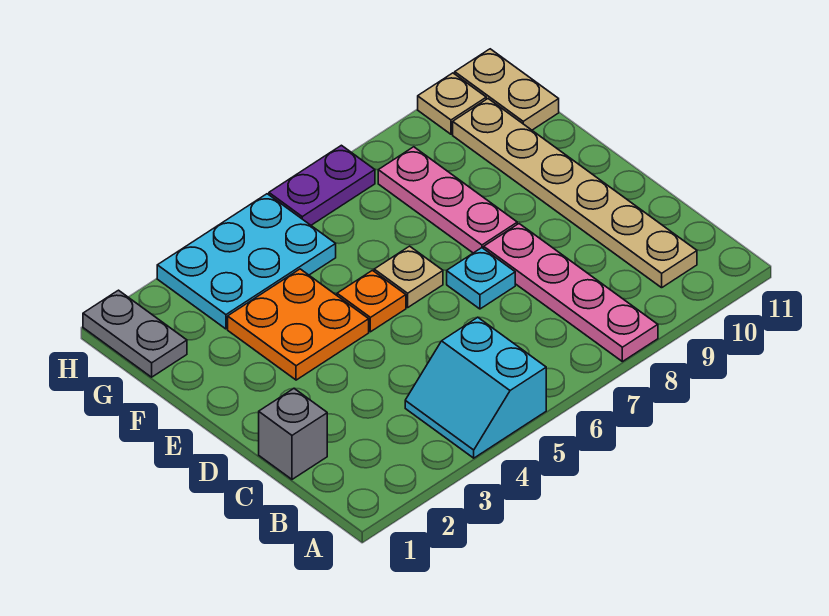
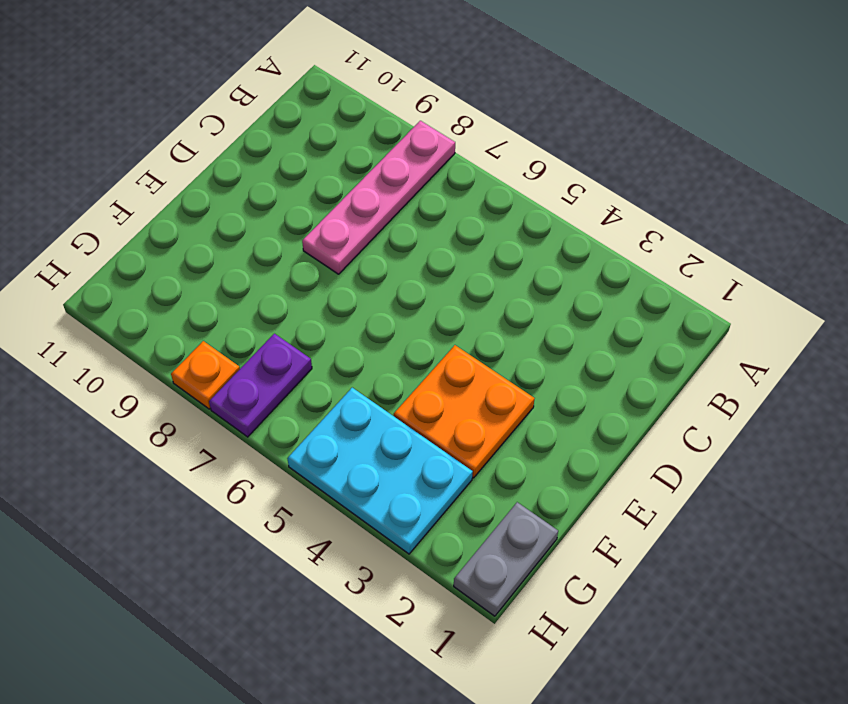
purple plate G7:H7 level 1 -> purple plate H6:H7 level 1
orange plate H8 level 1 -> orange plate E5 level 1
none -> cyan slope A4:B5 level 1 top 5
none -> tan plate B10:G10 level 1
none -> grey brick C1 level 1

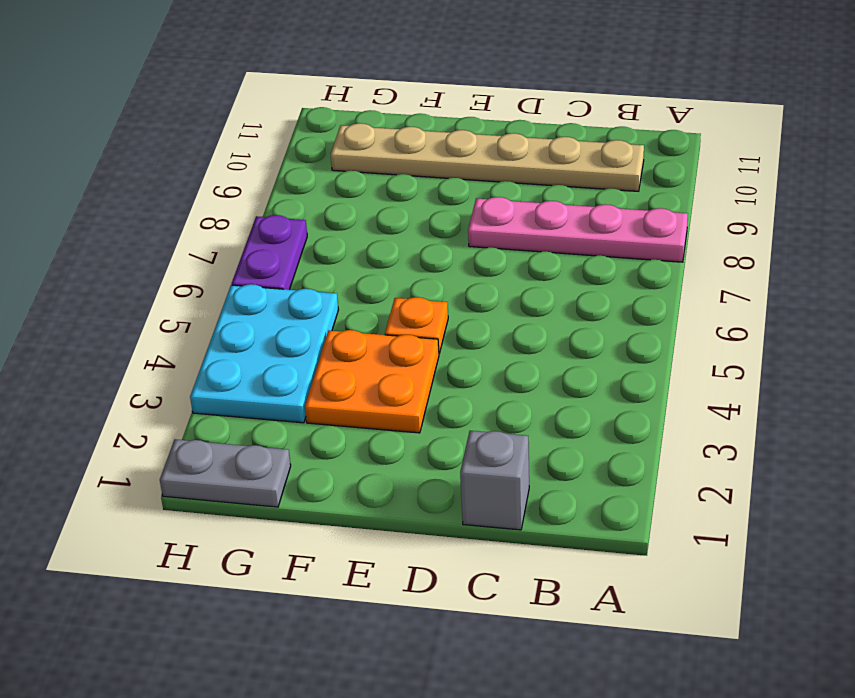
none -> cyan slope A4:B5 level 1 top 5
none -> cyan plate D7 level 1
none -> tan plate E6 level 1

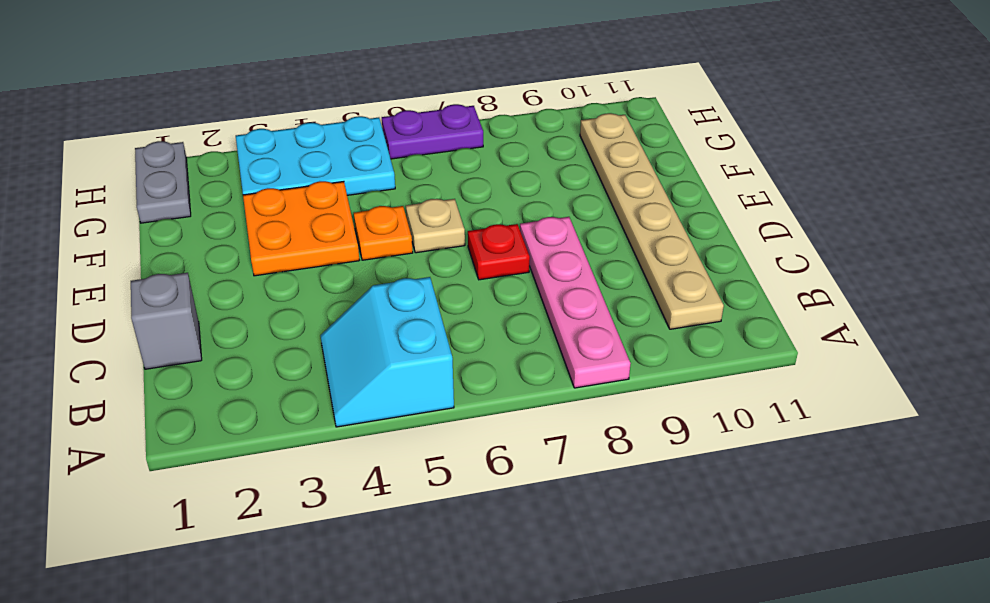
red plate D7 level 1 -> cyan plate D7 level 1
none -> pink plate E8:G8 level 1
none -> tan plate G11:H11 level 1
none -> tan plate H10 level 1

